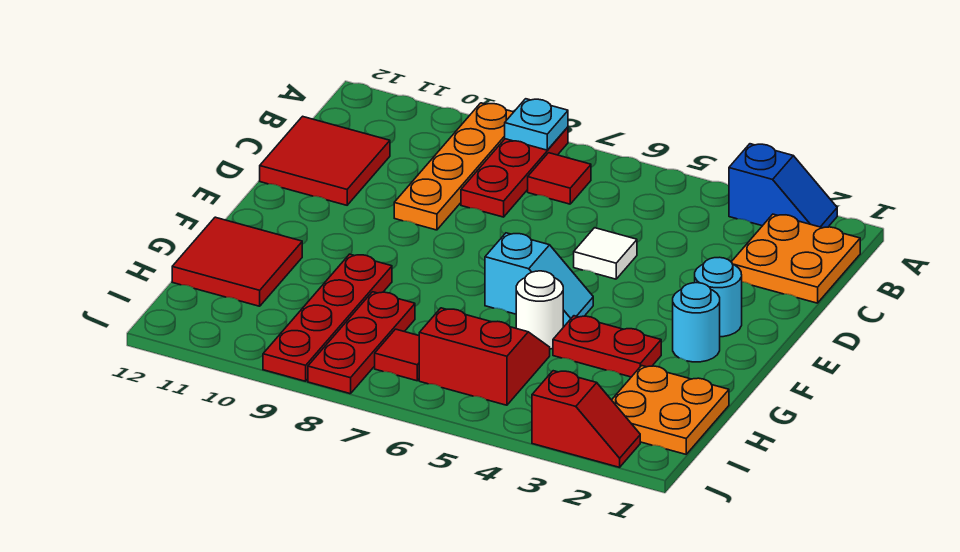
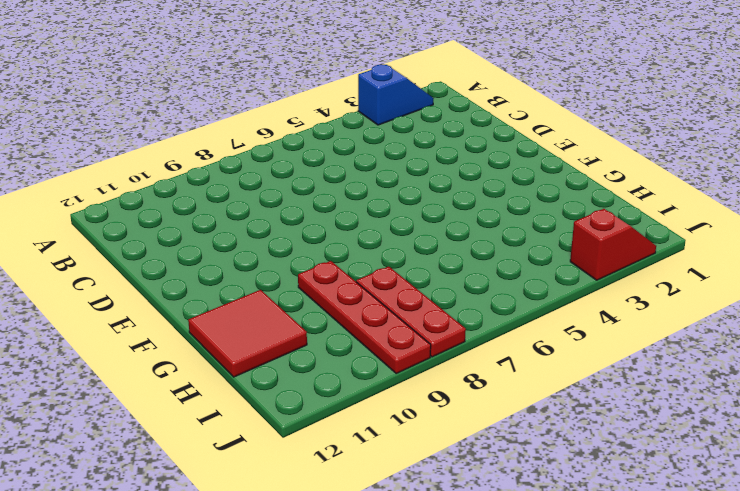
none -> red plate A8:C8 level 1
none -> orange plate A9:D9 level 1
none -> orange plate B1:C2 level 1

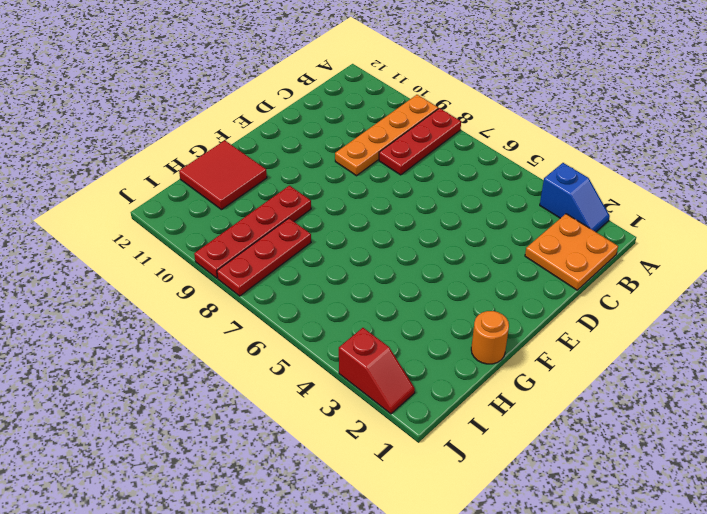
orange round brick G1 level 1 -> none
none -> red tile B7 level 1
none -> red tile C11:D12 level 1
none -> white tile D5 level 1

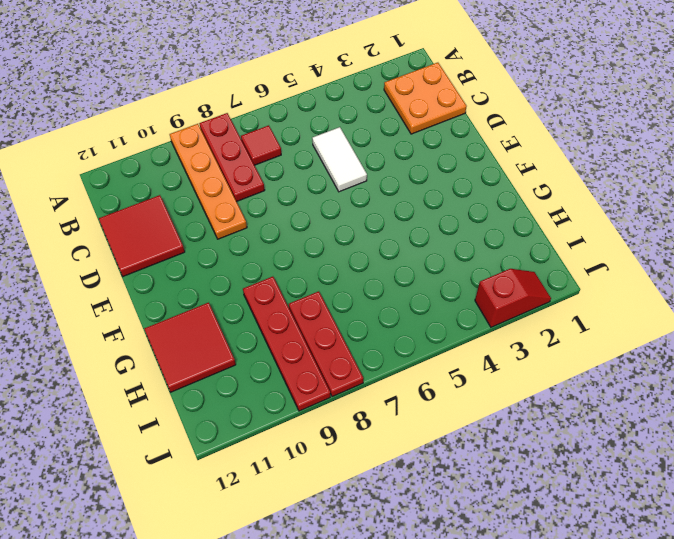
white tile C5:D5 level 1 -> white tile D5 level 1
none -> blue slope A2:A3 level 1 top 3
none -> cyan round brick E2 level 1
none -> cyan round brick F2 level 1

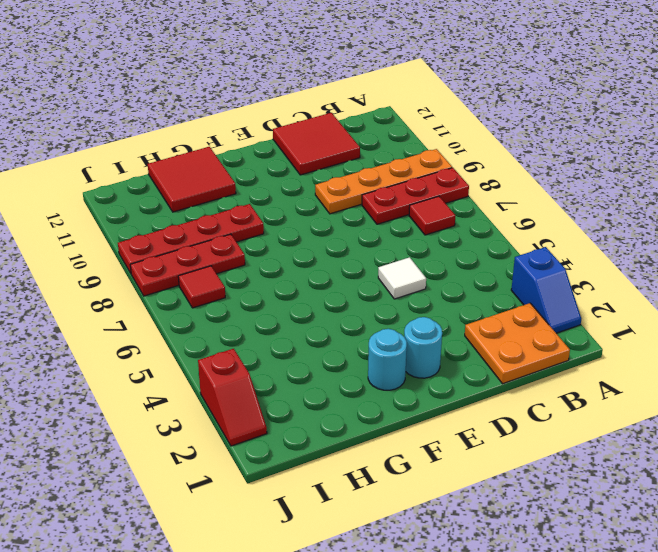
none -> cyan slope F5:F6 level 1 top 6
none -> red plate G3:G4 level 1
none -> white round brick G5 level 1

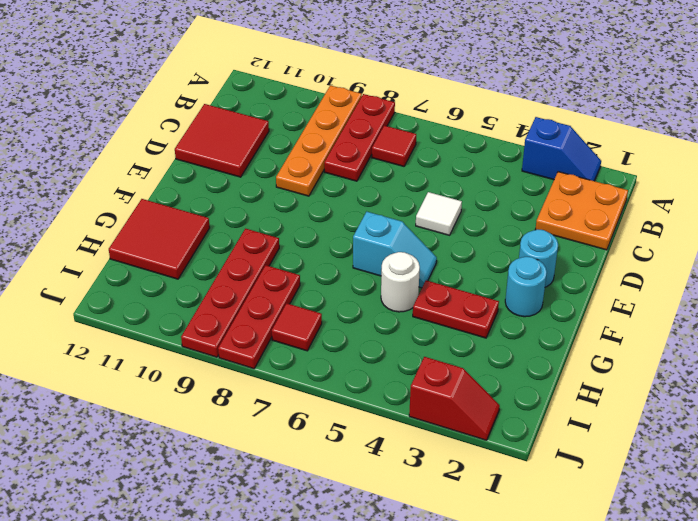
none -> orange plate H1:I2 level 1
none -> red slope H5:I6 level 1 top I
none -> cyan plate A8 level 2

